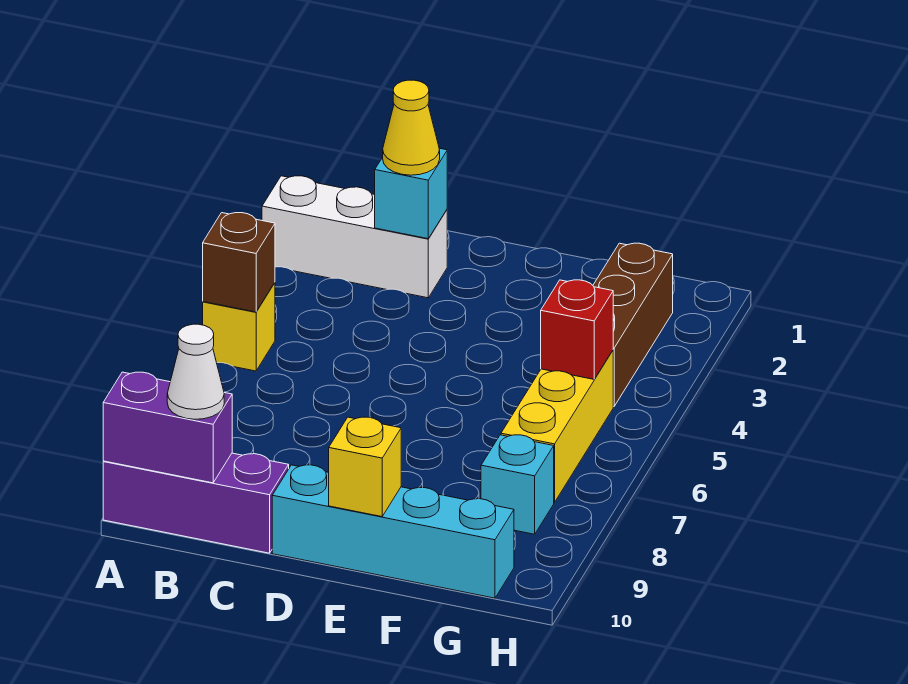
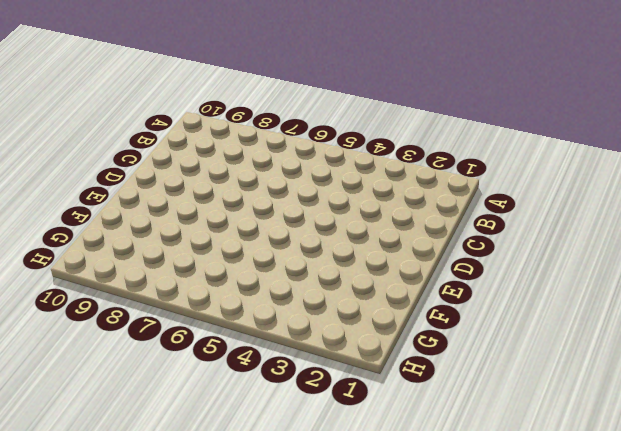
none -> white brick A2:C2 level 1
none -> yellow brick A5 level 1
none -> purple brick A10:C10 level 1

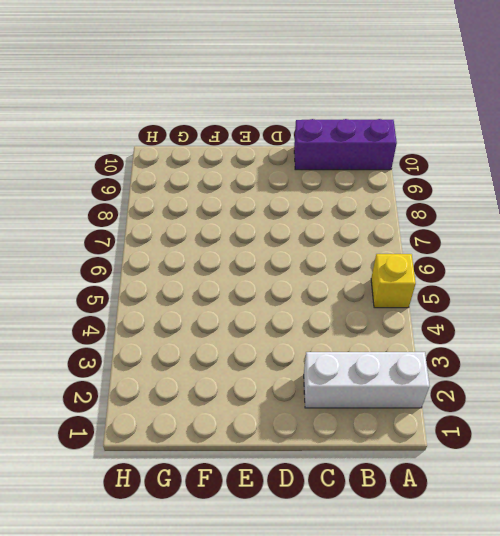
none -> cyan brick D10:G10 level 1
none -> brown brick G2:G4 level 1
none -> yellow brick G5:G7 level 1

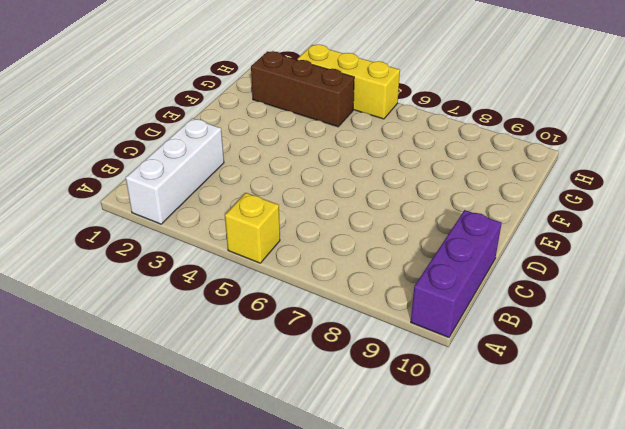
yellow brick H3:H5 level 1 -> yellow brick G5:G7 level 1
none -> cyan brick D10:G10 level 1
none -> cyan brick G8 level 1
none -> brown brick A5 level 2

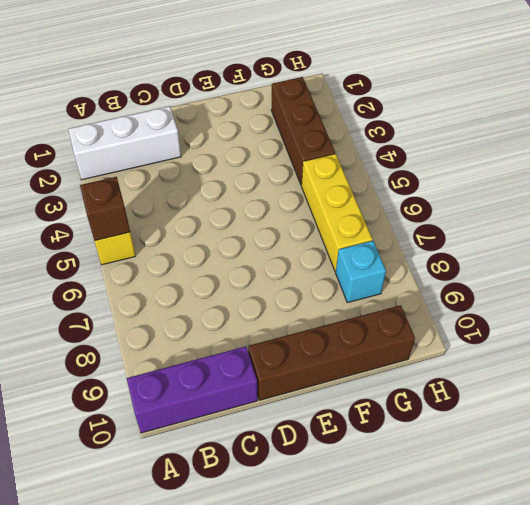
brown brick D10:G10 level 1 -> cyan brick D10:G10 level 1
none -> purple brick A10:B10 level 2
none -> cyan brick C2 level 2
none -> yellow brick E10 level 2

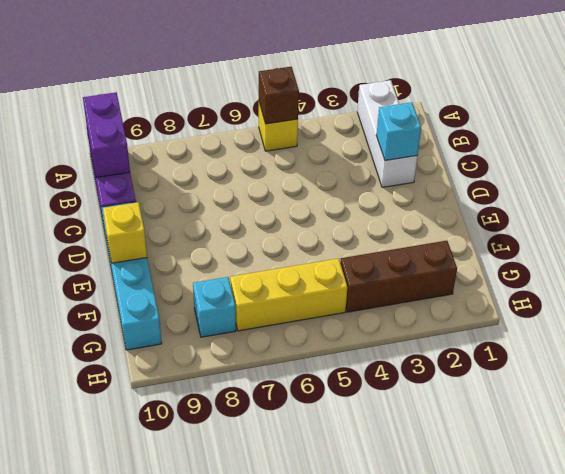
none -> red brick G5 level 2
none -> white cone B10 level 3
none -> yellow cone C2 level 3

